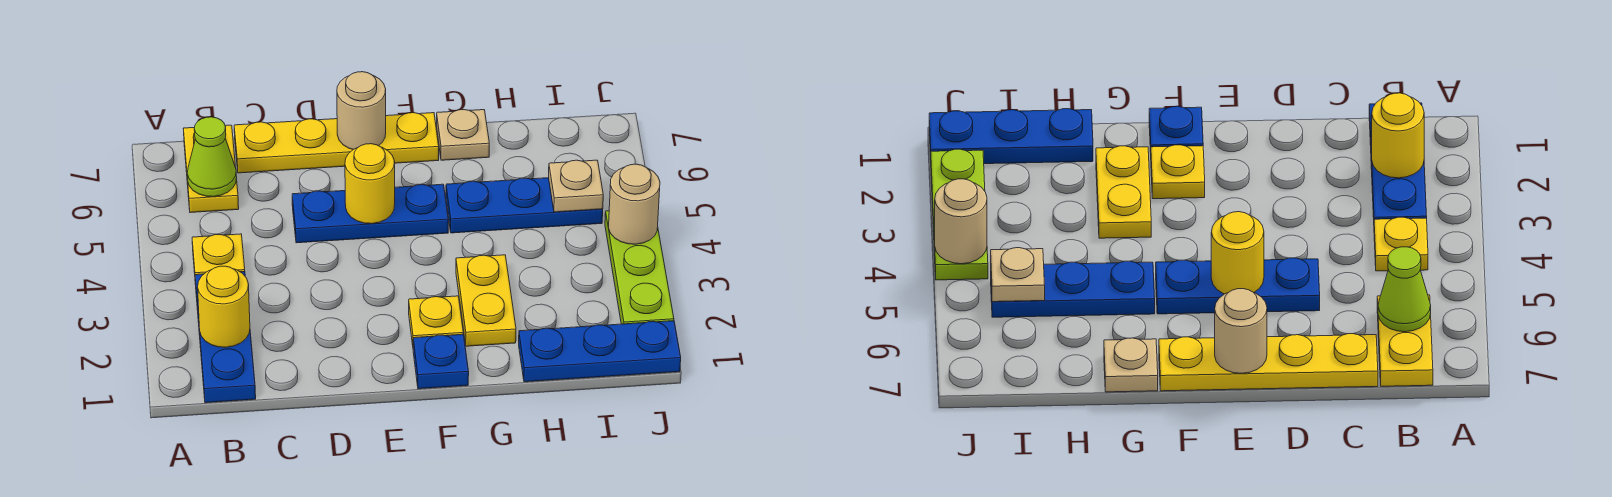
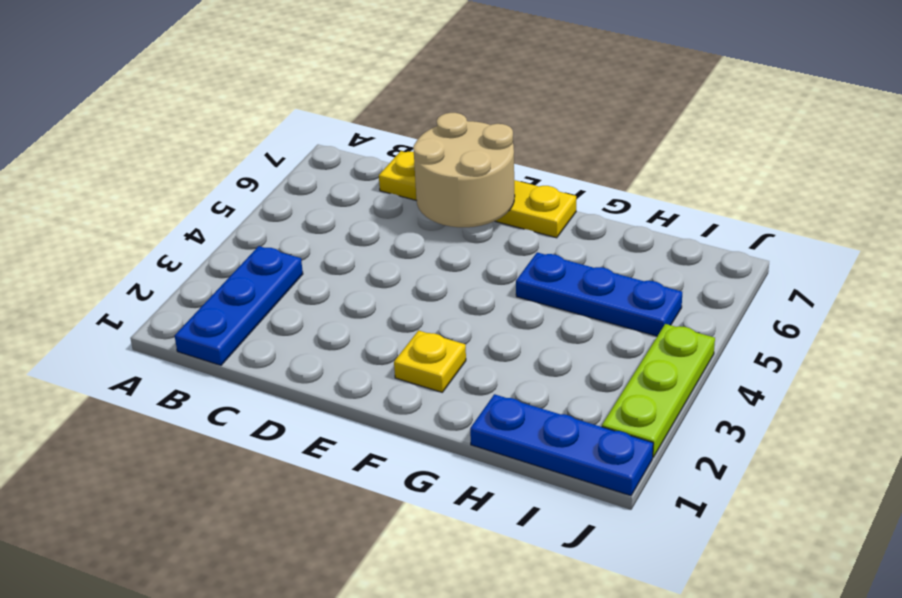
tan round brick D6:E7 level 2 -> tan round brick E7 level 2
none -> yellow plate B4 level 1
none -> yellow plate B6:B7 level 1
none -> blue plate D5:F5 level 1

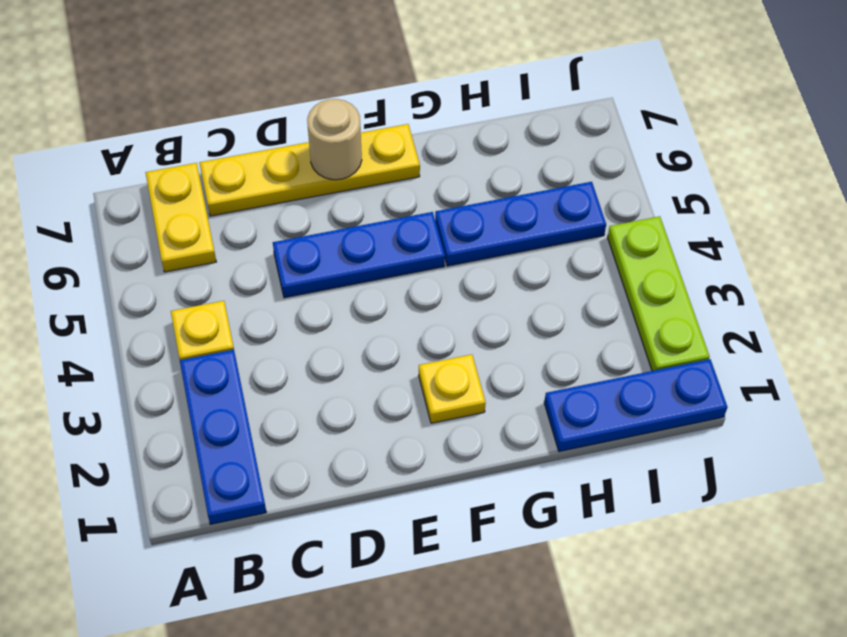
none -> blue plate F1 level 1
none -> yellow plate G2:G3 level 1
none -> tan plate G7 level 1

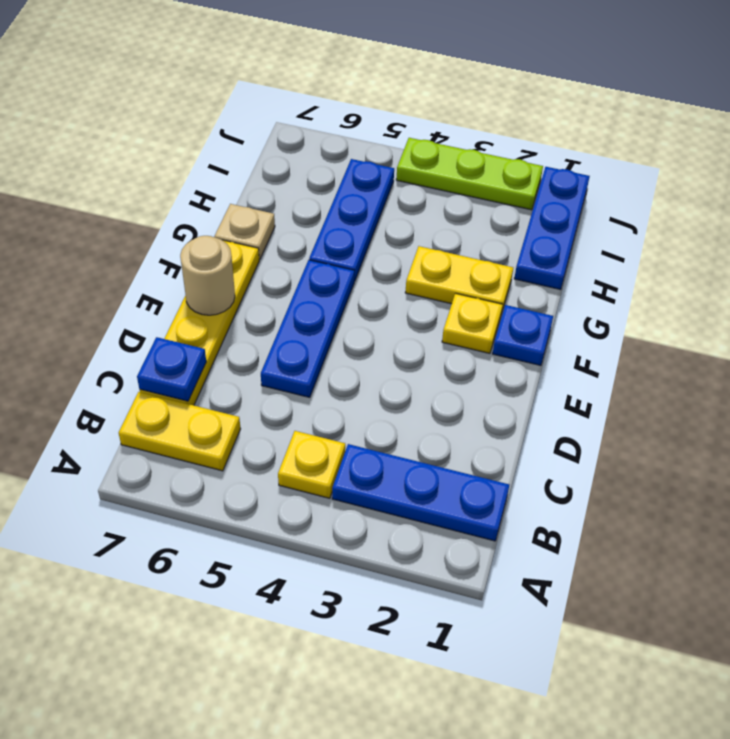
blue plate C7 level 2 -> none
none -> yellow round brick B2 level 2
none -> lime cone B6 level 2
none -> yellow round brick E5 level 2

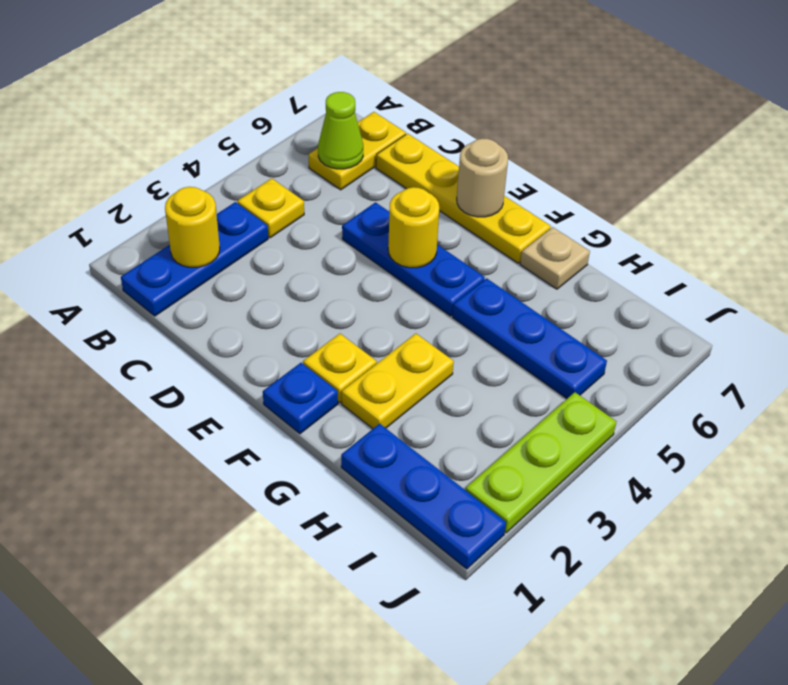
none -> tan plate I5 level 2
none -> tan round brick J4 level 2

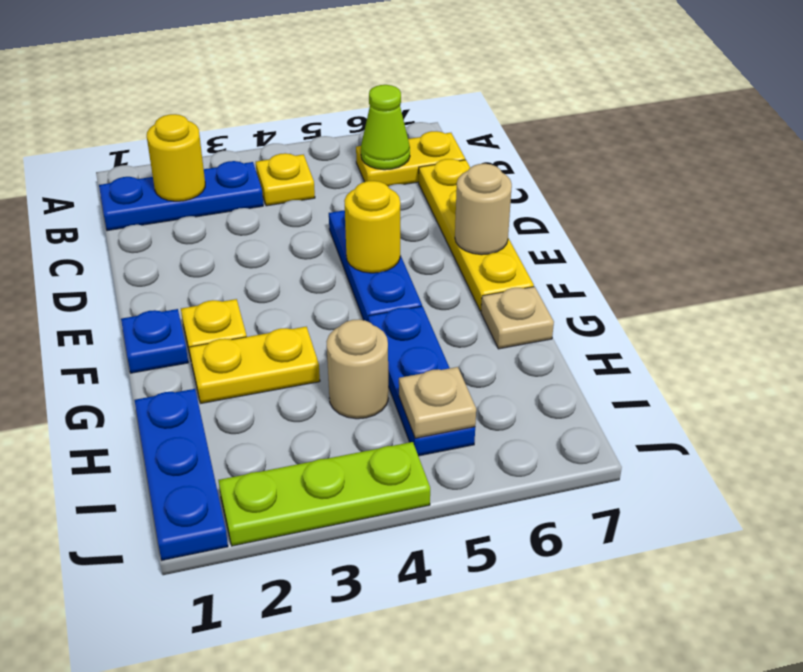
tan round brick H4 level 1 -> tan round brick J4 level 2

